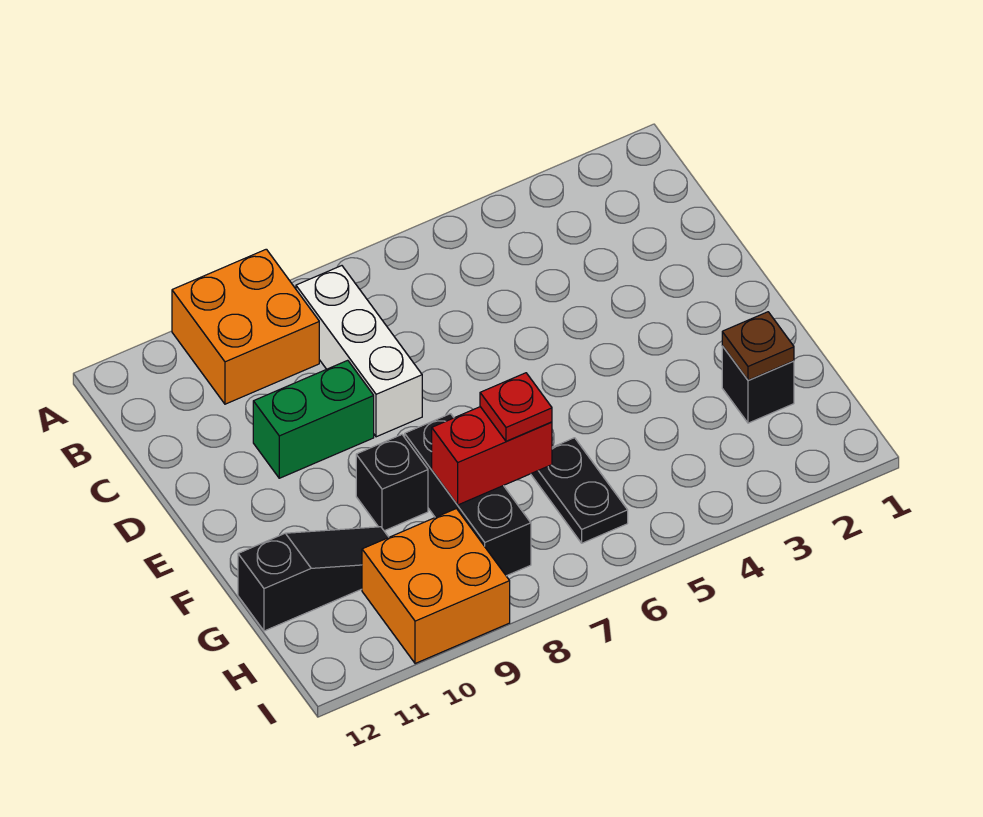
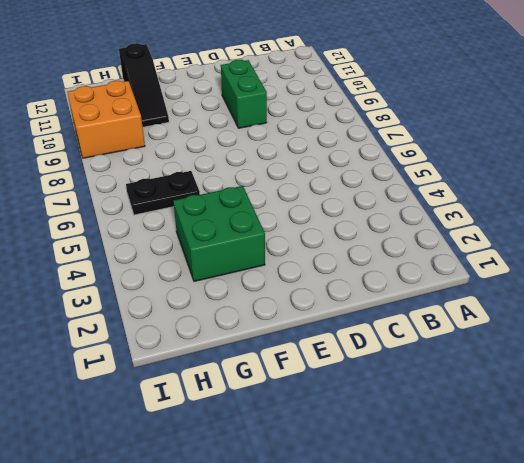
green brick F3:G4 level 1 -> none
none -> orange brick A9:B10 level 1
none -> white brick B8:D8 level 1
none -> black brick F8:H8 level 1

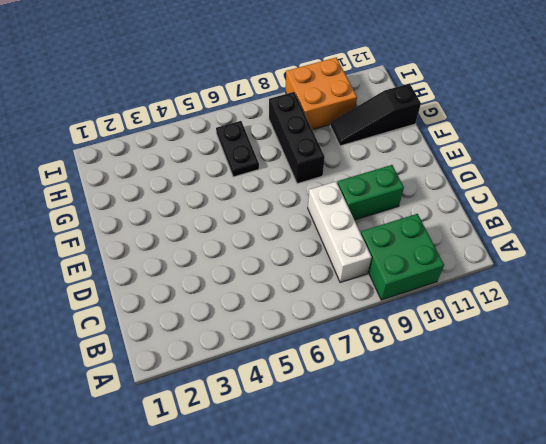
green brick A9:B10 level 1 -> orange brick A9:B10 level 1
none -> black brick F9 level 1
none -> black brick G2 level 1
none -> brown plate G2 level 2

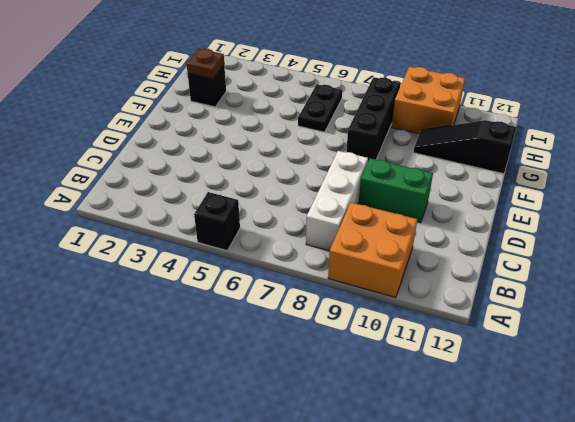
black brick A5 level 1 -> black brick F9 level 1
none -> red brick G7:G8 level 2
none -> red plate G7 level 3

